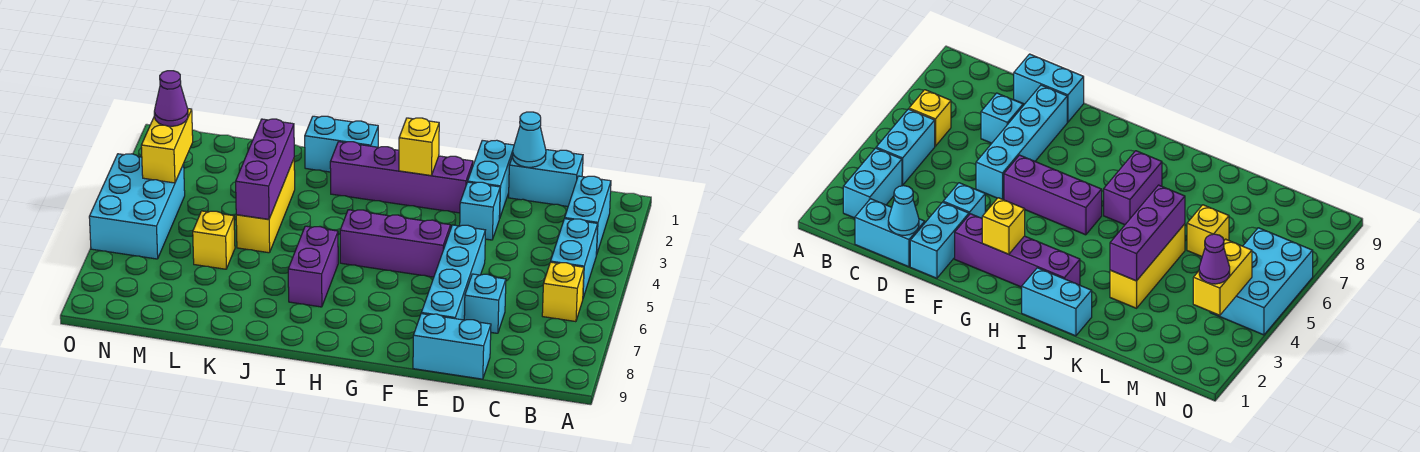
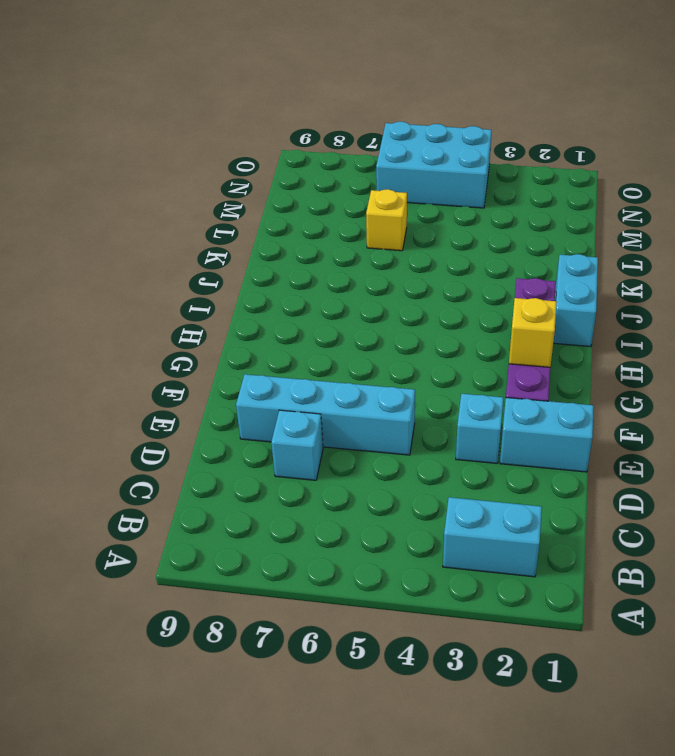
none -> cyan brick B4:B5 level 1
none -> yellow brick B6 level 1
none -> cyan brick C1:D1 level 1

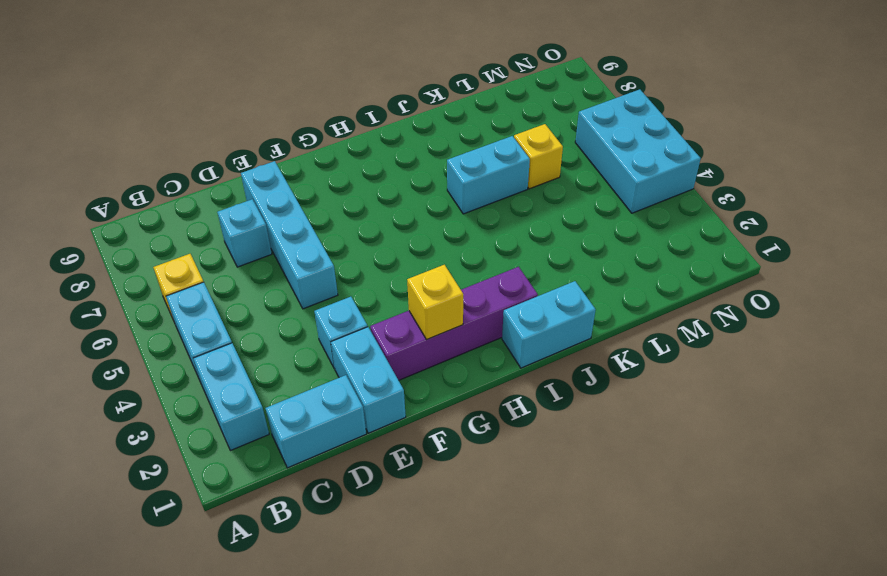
cyan brick J6:K6 level 1 -> cyan brick D9:E9 level 1
none -> purple brick F5:H5 level 1
none -> purple brick I6:I7 level 1
none -> yellow brick K3:K5 level 1

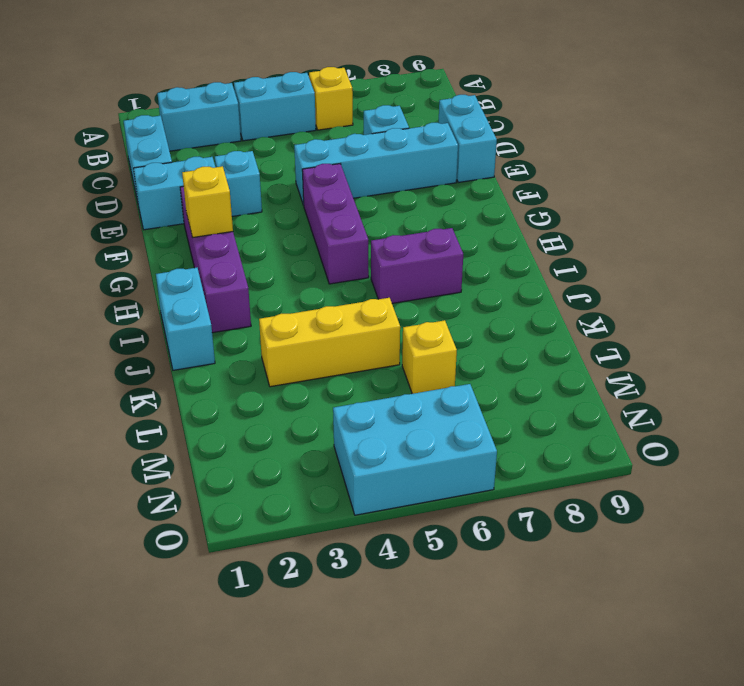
none -> cyan cone D1 level 2
none -> purple brick K3:K5 level 2
none -> yellow brick N3:N4 level 2

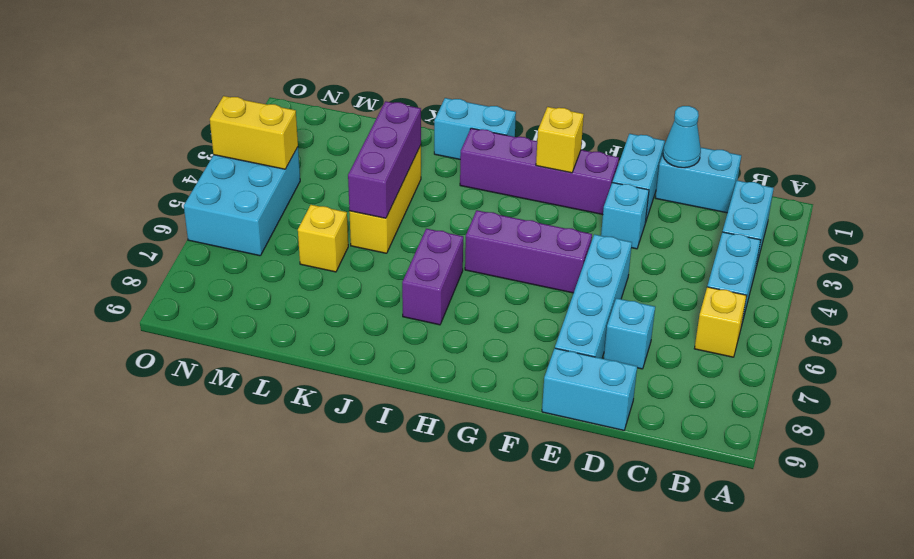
yellow brick N4:O4 level 2 -> yellow brick N3:N4 level 2
none -> purple cone N3 level 3

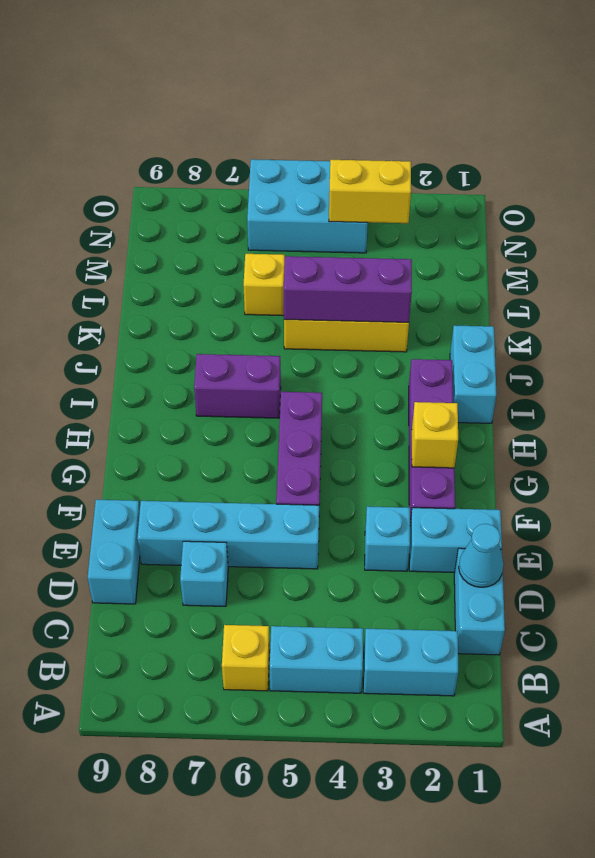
none -> purple cone N3 level 3

